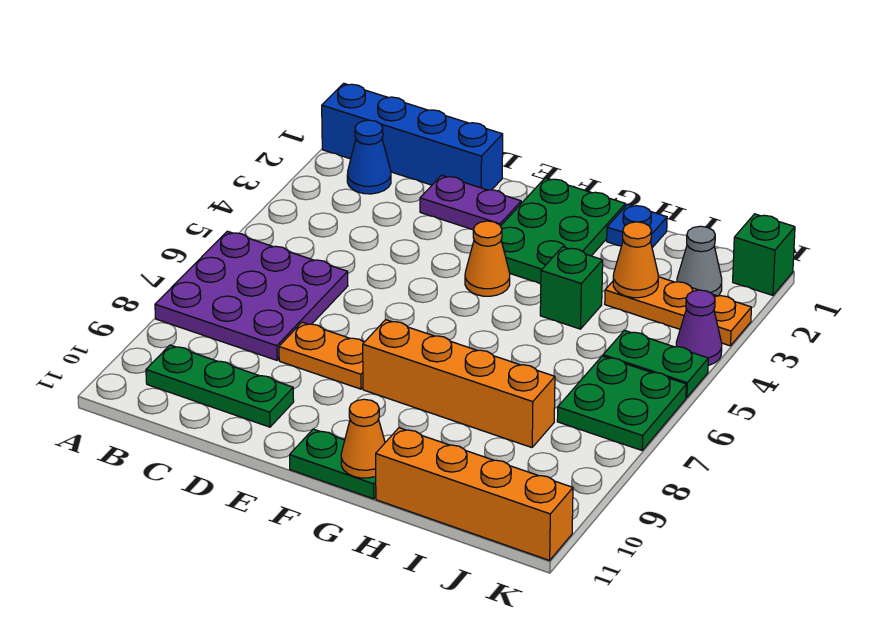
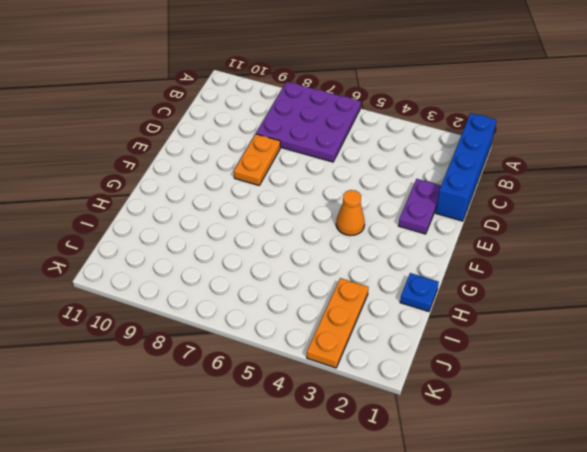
none -> blue cone B2 level 1
none -> green plate B10:D10 level 1
none -> green plate F1:G3 level 1

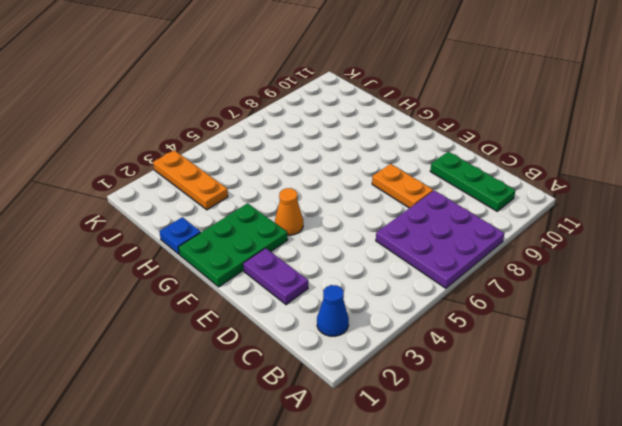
none -> blue brick A1:D1 level 1
none -> orange brick F8:I8 level 1
none -> green plate F11:G11 level 1

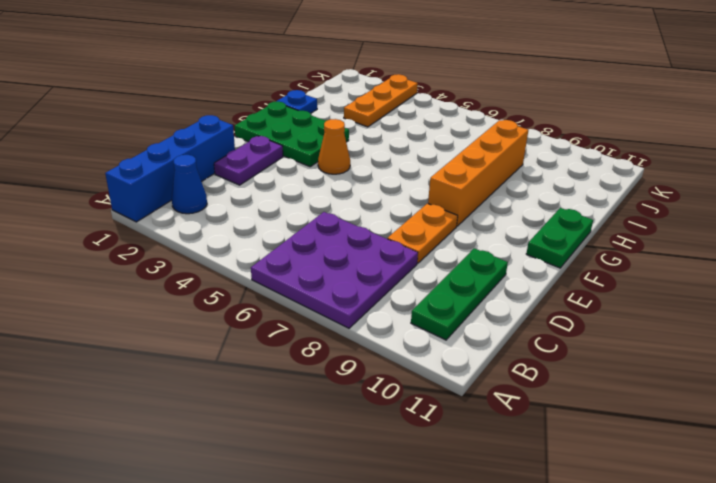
none -> green brick H4 level 1
none -> orange brick H11:K11 level 1
none -> grey cone J2 level 1

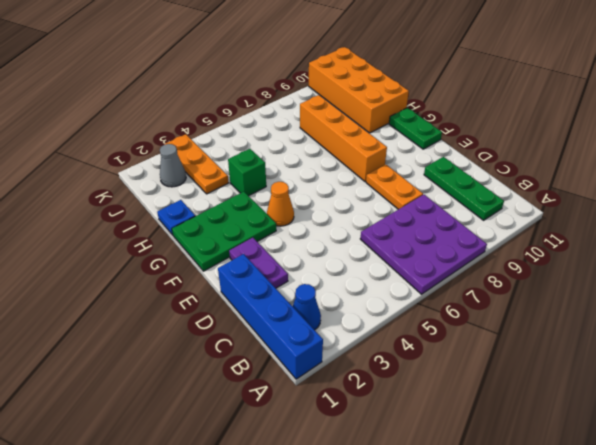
orange brick H10:K11 level 1 -> orange brick H11:K11 level 1
none -> green plate J5:K5 level 1
none -> green plate J6:K7 level 1
none -> green brick K1 level 1

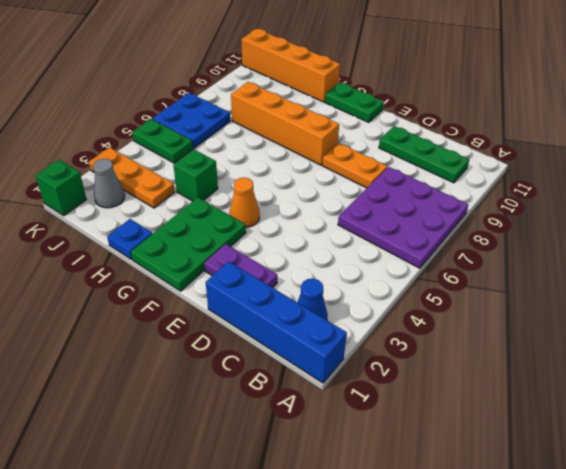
blue plate J6:K7 level 1 -> green plate J6:K7 level 1
none -> purple cone K4 level 1
none -> orange cone G11 level 2
none -> orange cone I3 level 2

